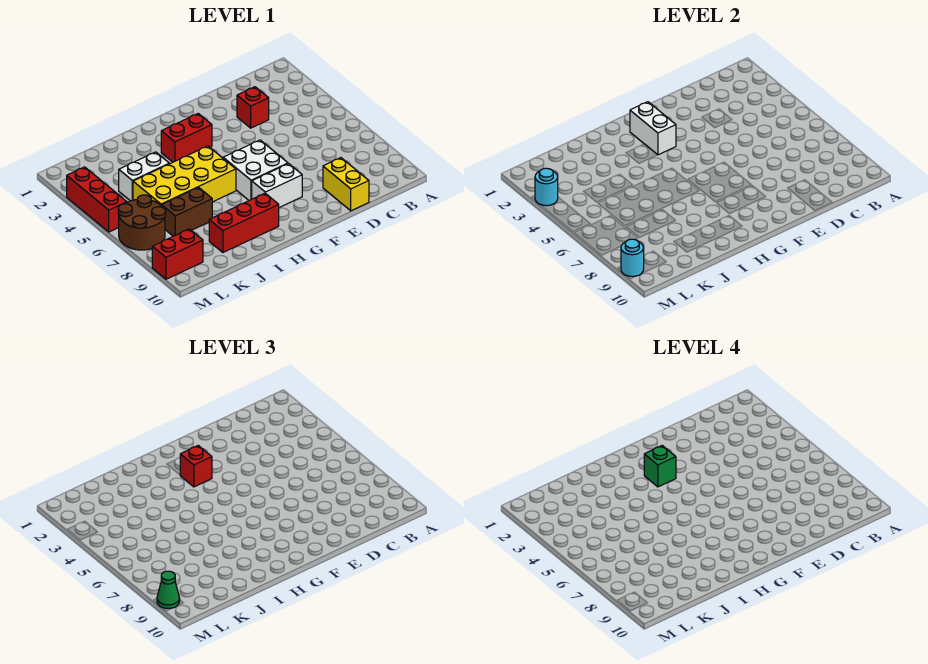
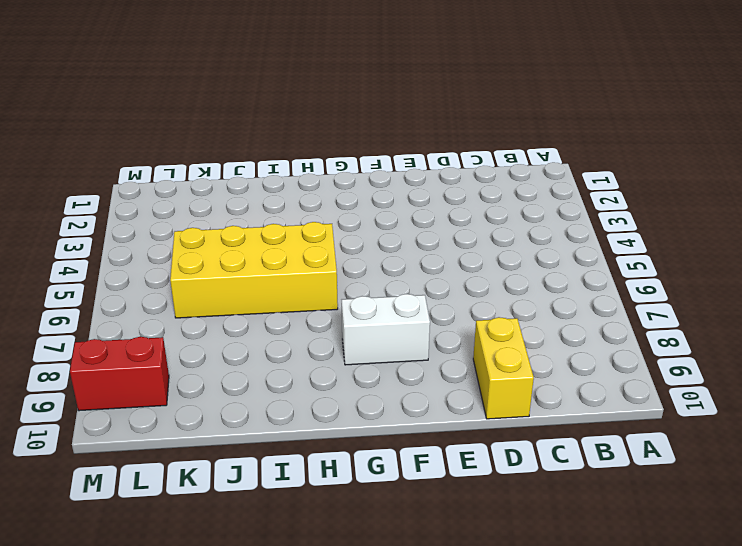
none -> red brick D3 level 1
none -> white brick F6:G7 level 1
none -> red brick G3:H3 level 1

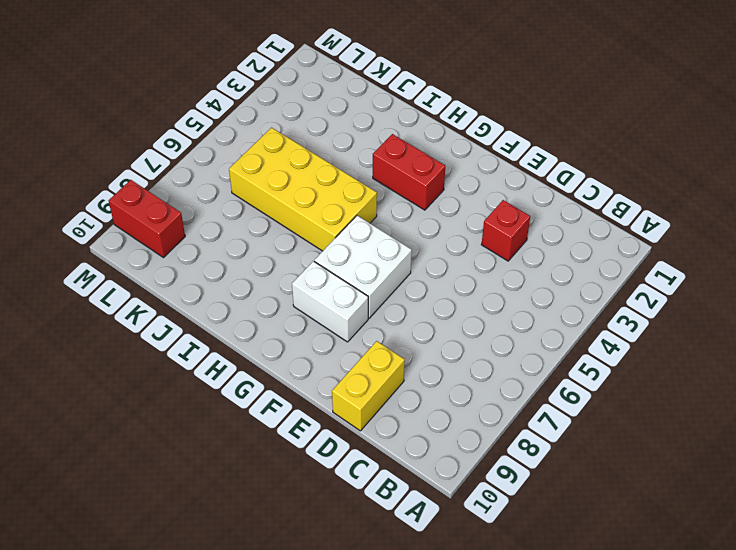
none -> red brick H9:J9 level 1
none -> white brick J4:K4 level 1
none -> brown brick J7:K7 level 1

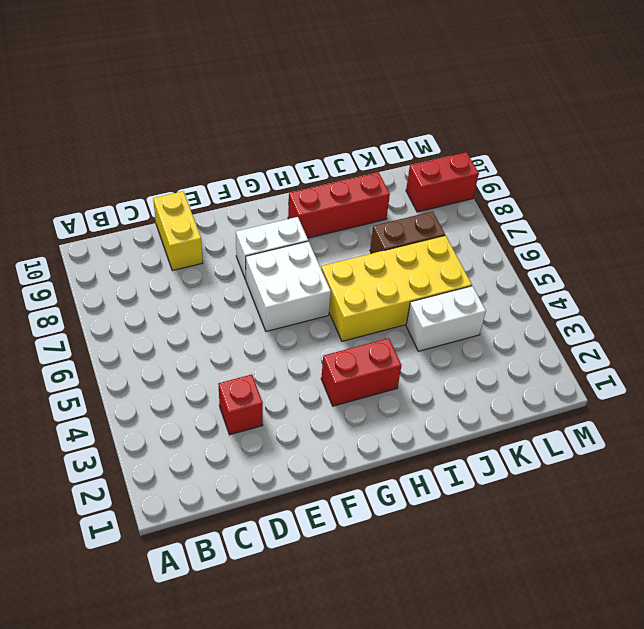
none -> brown round brick L6:M7 level 1
none -> red brick M3:M5 level 1
none -> white brick G2:G3 level 2

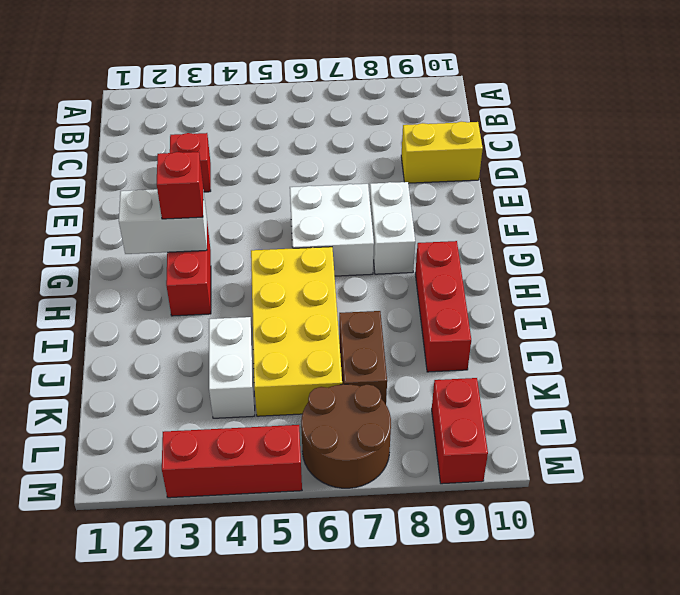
none -> cyan round brick M3 level 2
none -> cyan round brick M9 level 2
none -> green cone M9 level 3

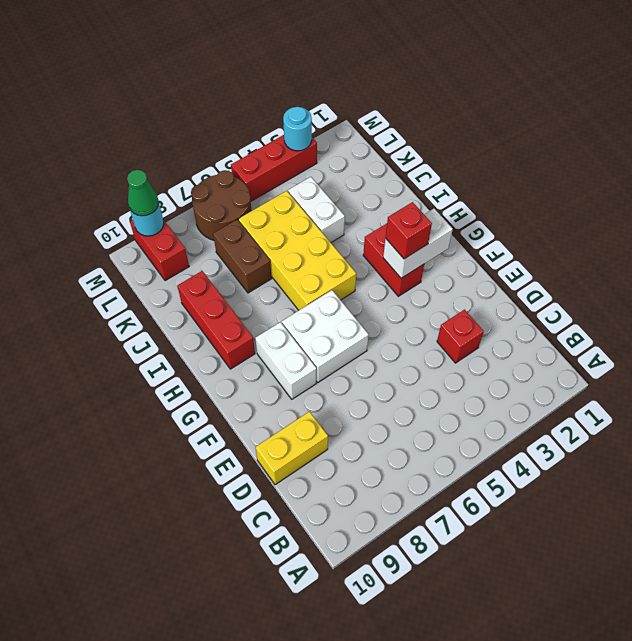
none -> green brick G3 level 4

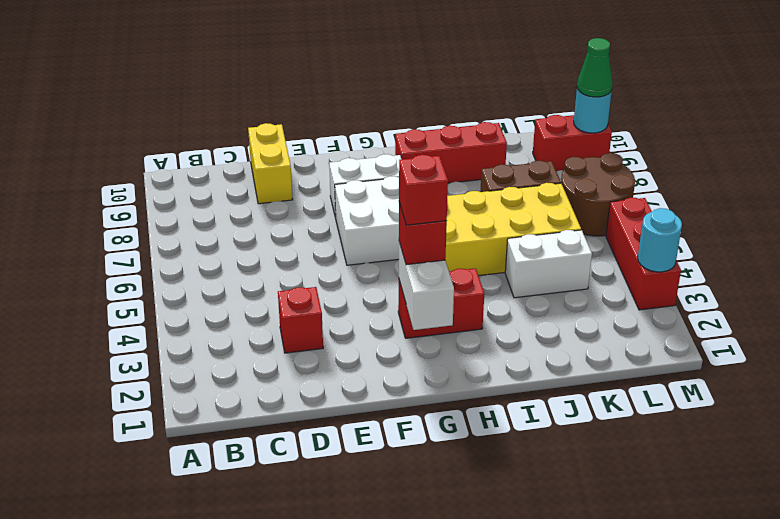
red brick G3 level 4 -> green brick G3 level 4

